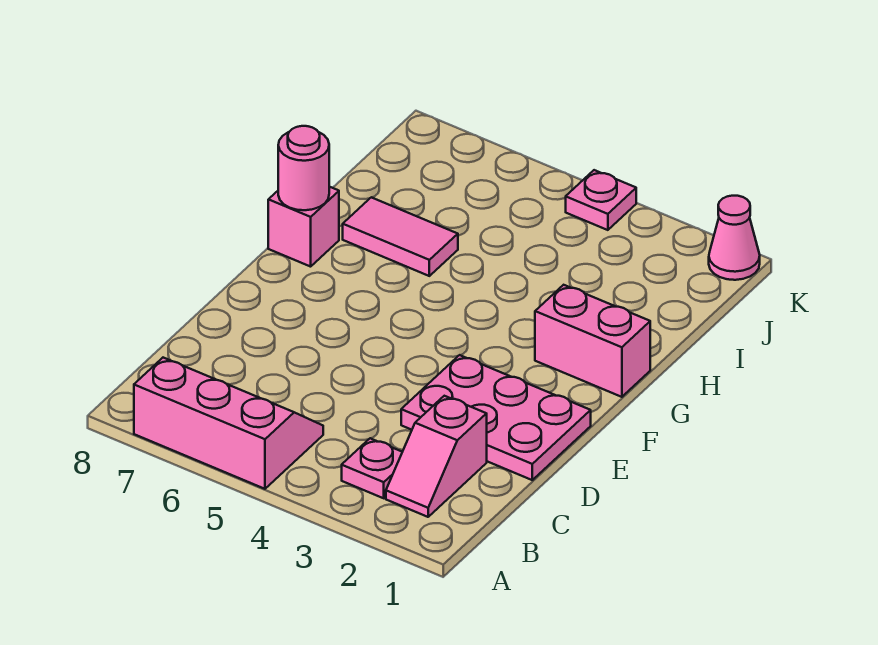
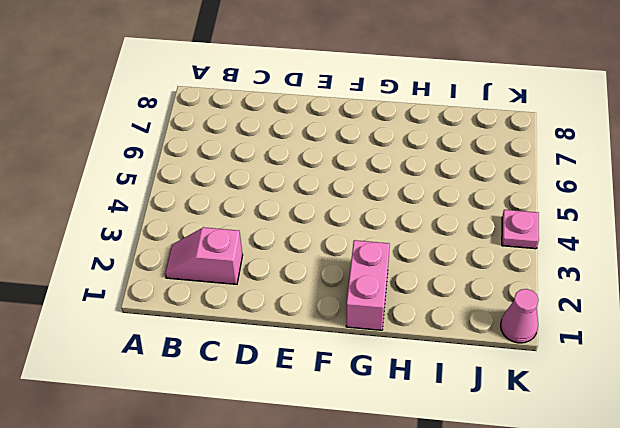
none -> pink slope A5:B7 level 1 top A
none -> pink plate B3 level 1

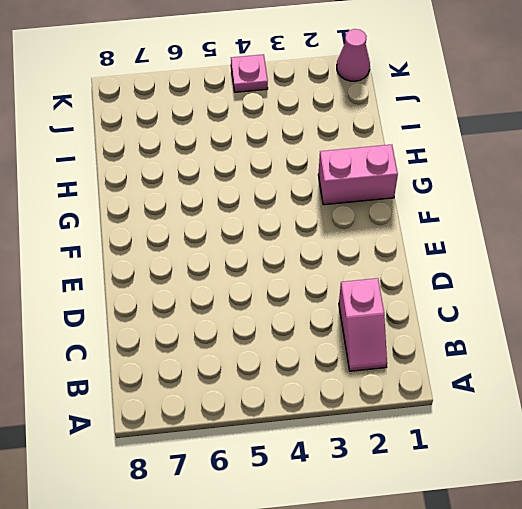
none -> pink slope A5:B7 level 1 top A
none -> pink plate B3 level 1

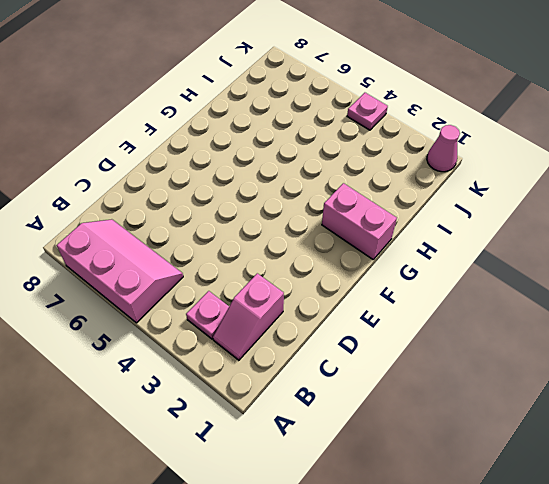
none -> pink plate D1:E3 level 1
none -> pink brick G8 level 1

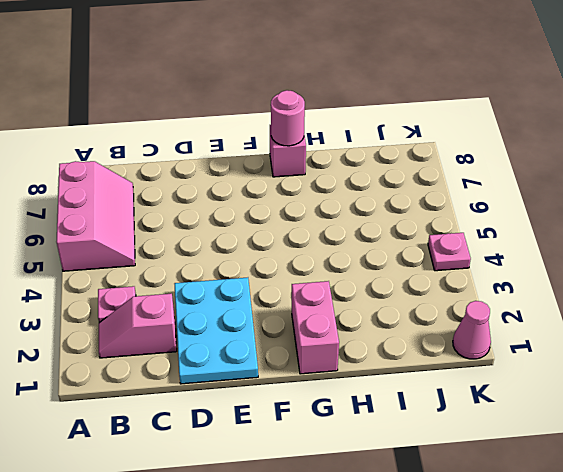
cyan plate D1:E3 level 1 -> pink plate D1:E3 level 1
none -> pink tile H6:H7 level 1

